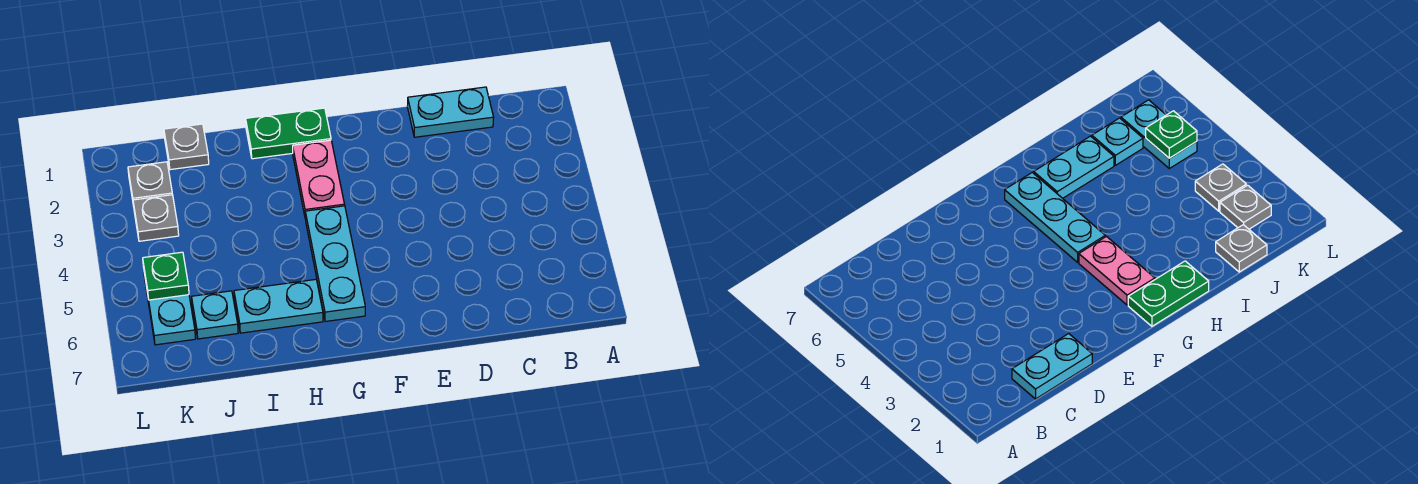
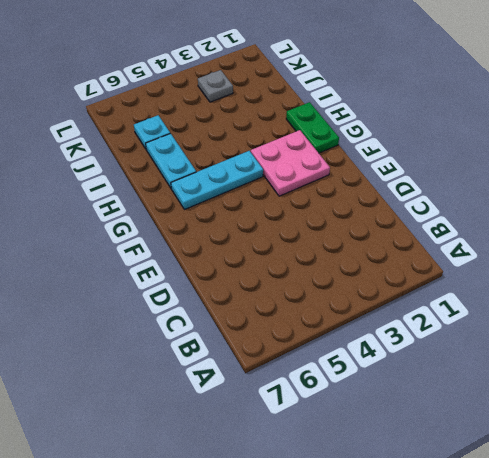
pink plate F2:G3 level 1 -> pink plate G2:G3 level 1
none -> cyan plate C1:D1 level 1
none -> grey plate J1 level 1

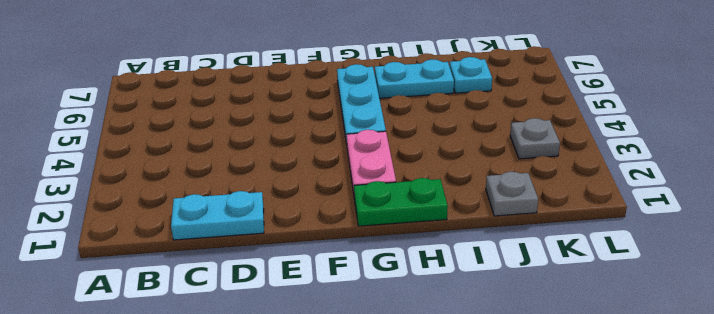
none -> grey plate K2 level 1
none -> cyan plate K5:K6 level 1

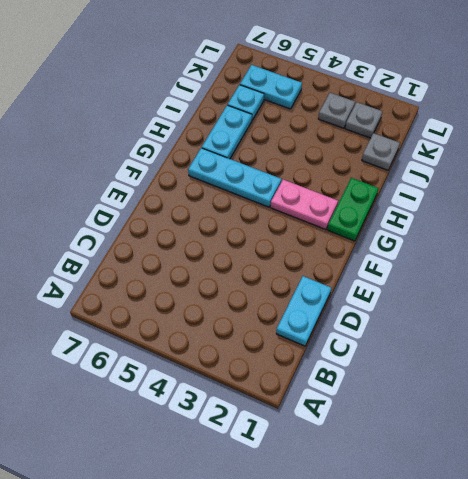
none -> green plate K5 level 2

